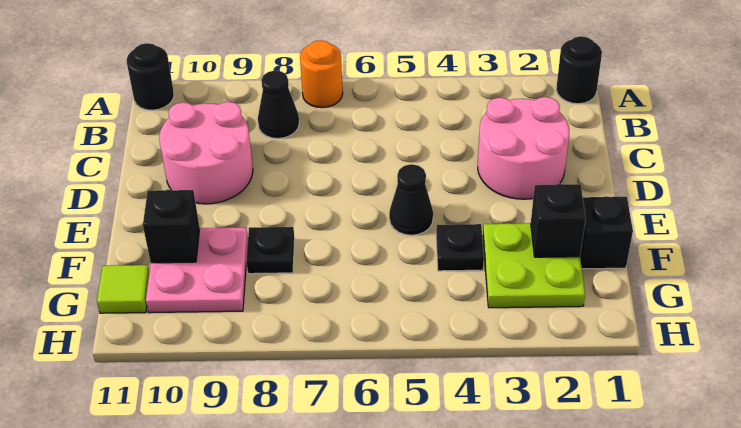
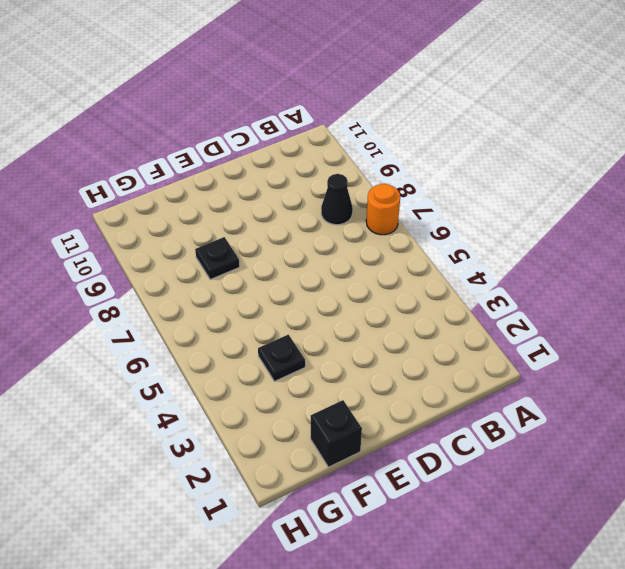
none -> black round brick A1 level 1
none -> black round brick A11 level 1
none -> pink round brick C2:D3 level 1

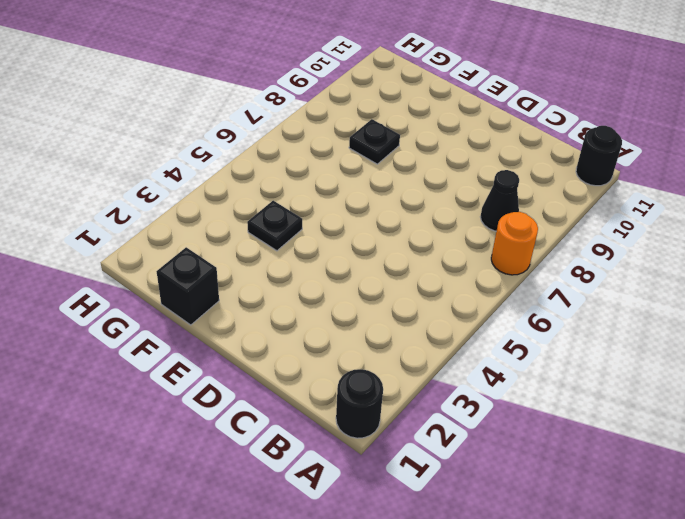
none -> pink round brick C2:D3 level 1
none -> pink round brick C9:D10 level 1
none -> black cone E5 level 1

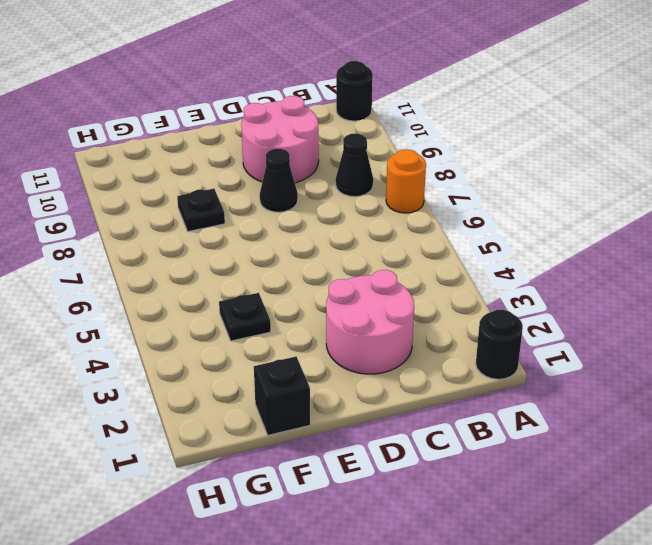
black cone D8 level 1 -> black cone E5 level 1
none -> lime plate F2:G3 level 1
none -> pink plate F9:G10 level 1
none -> lime tile G11 level 1

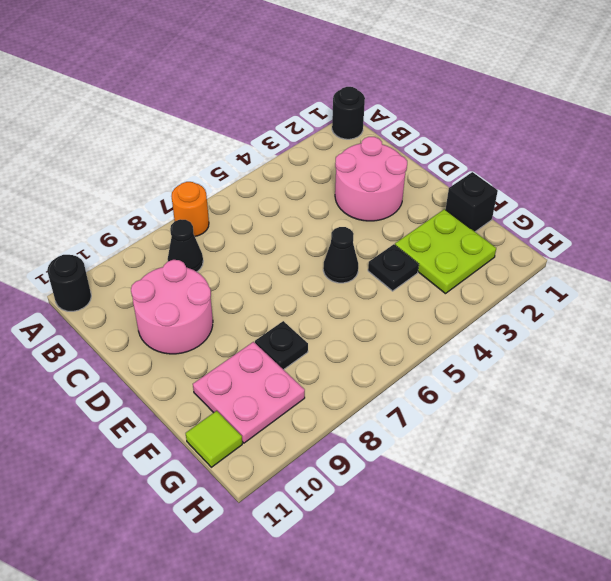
none -> black brick F2 level 2
none -> black brick F10 level 2

